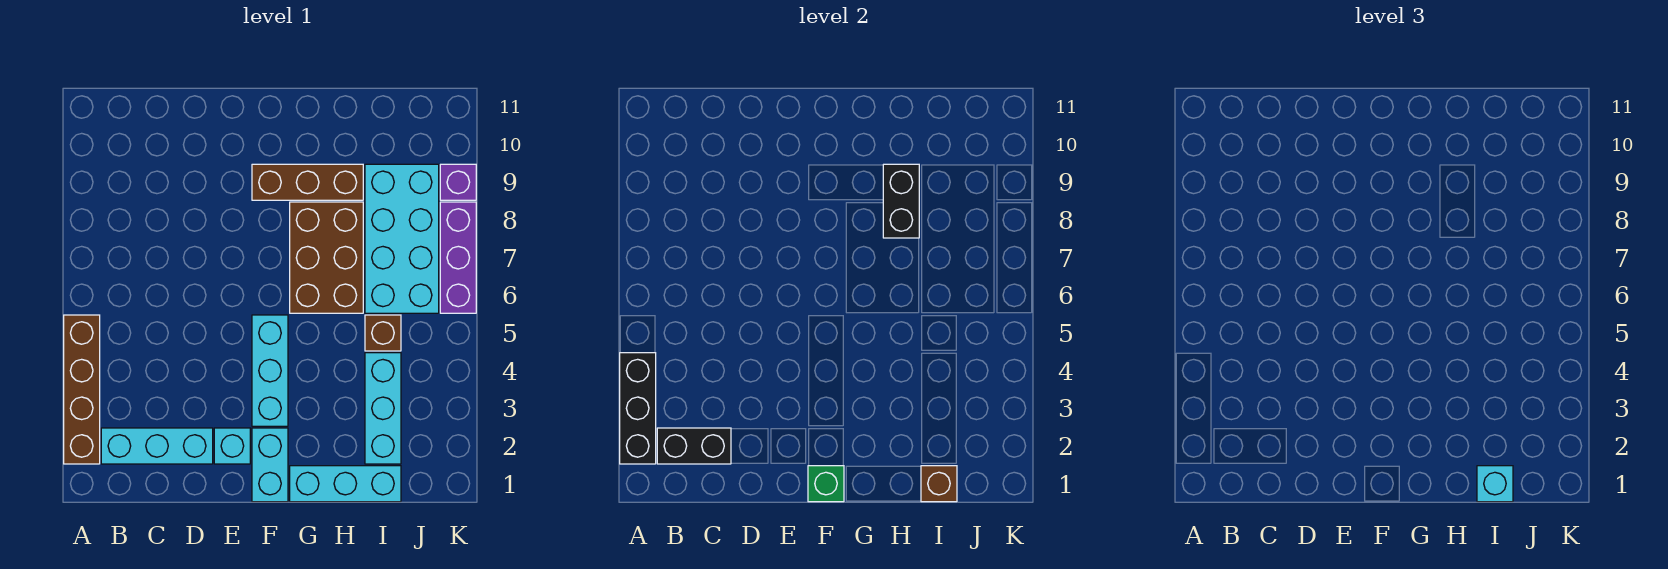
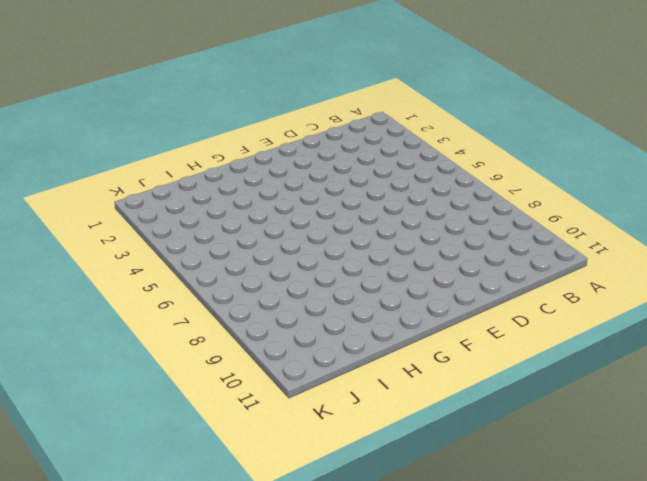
none -> brown brick A2:A5 level 1
none -> cyan brick B2:D2 level 1
none -> cyan brick E2 level 1

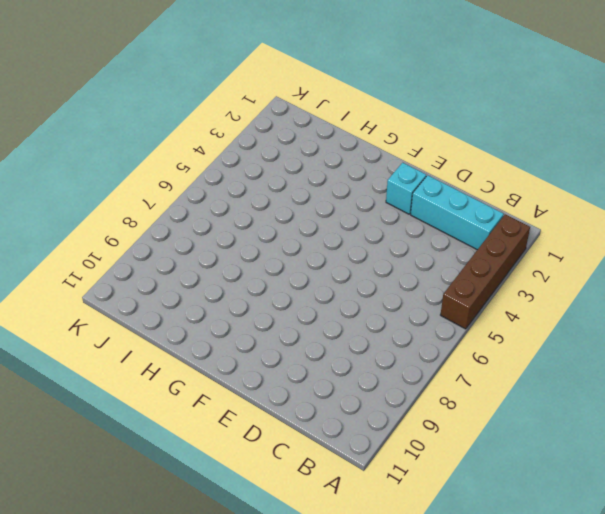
none -> cyan brick F1:F2 level 1
none -> cyan brick F3:F5 level 1
none -> brown brick F9:H9 level 1

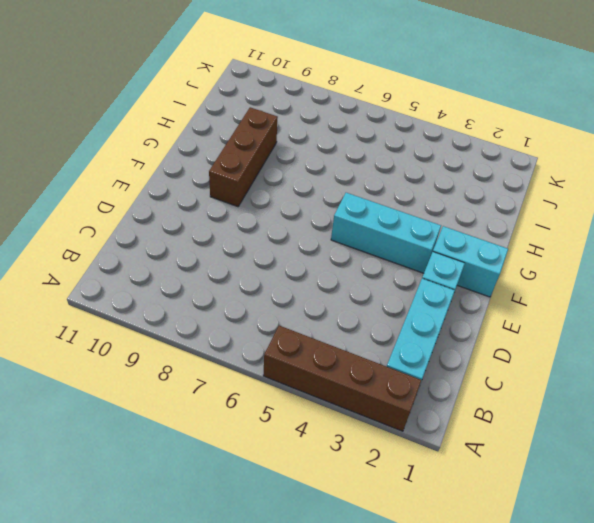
none -> cyan brick G1:I1 level 1
none -> brown brick G6:H8 level 1
none -> cyan brick I2:I4 level 1

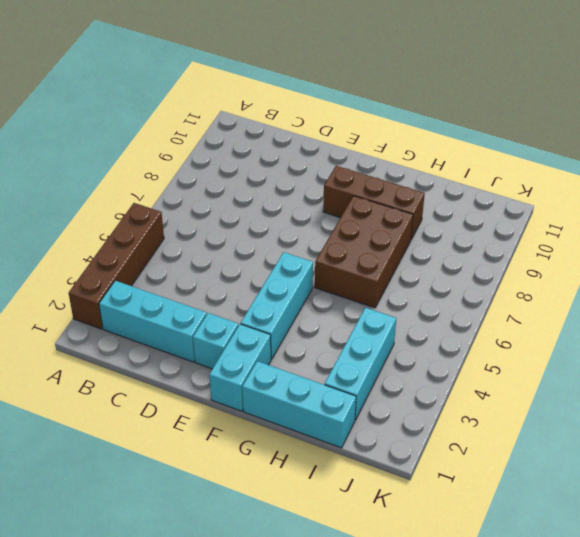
none -> brown brick I5 level 1
none -> cyan brick I6:J9 level 1
none -> purple brick K6:K8 level 1

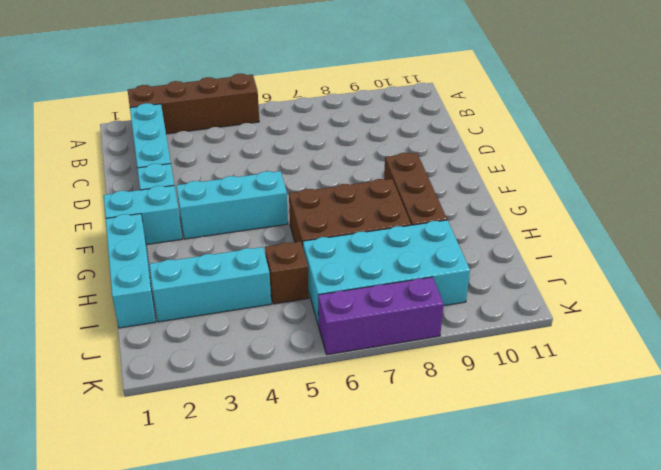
none -> purple brick K9 level 1
none -> black brick A2:A4 level 2
none -> black brick B2:C2 level 2

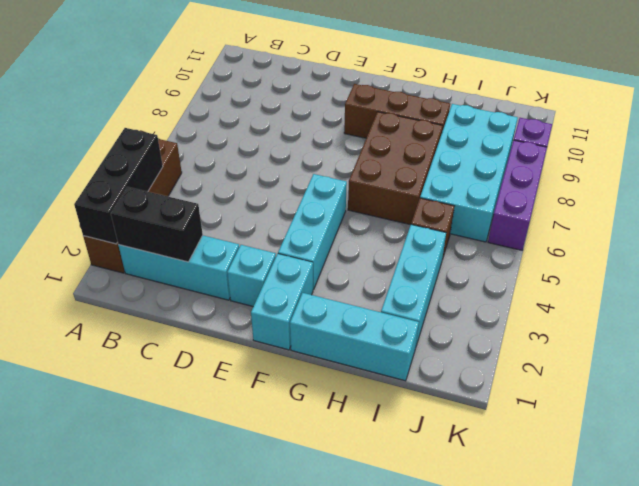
none -> green brick F1 level 2
none -> black brick H8:H9 level 2
none -> brown brick I1 level 2

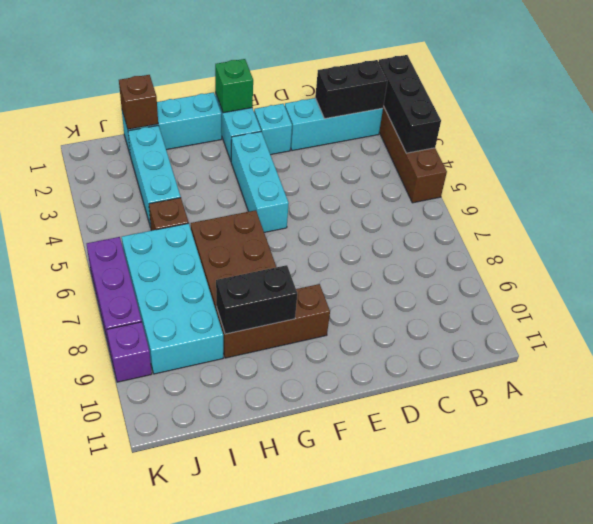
black brick G9:H9 level 2 -> black brick H8:H9 level 2
none -> cyan brick I1 level 3

